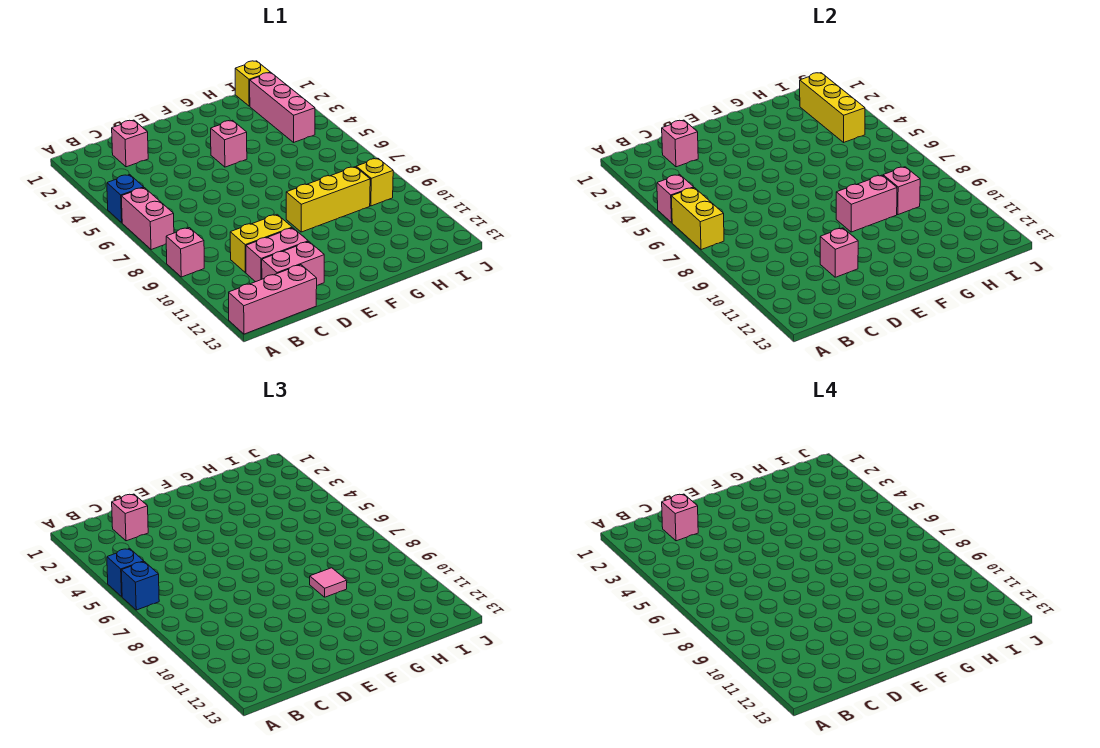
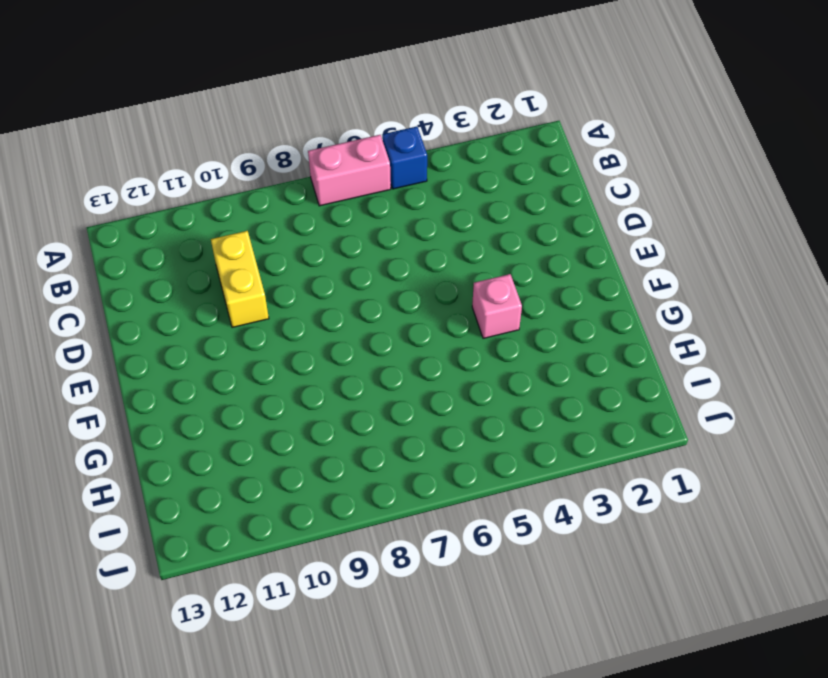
none -> pink brick A9 level 1
none -> pink brick A13:C13 level 1
none -> pink brick C2 level 1

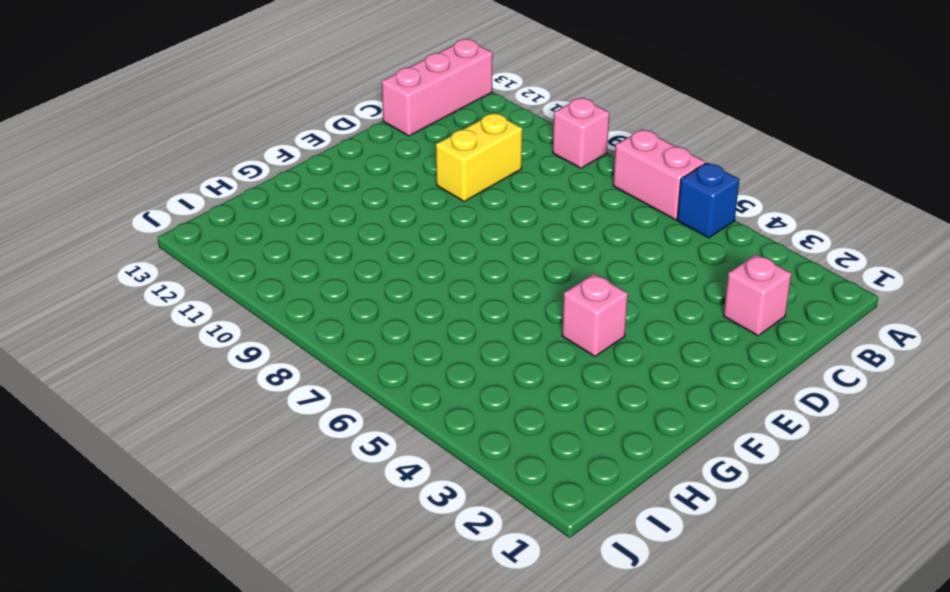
none -> pink brick C11:D11 level 1
none -> pink brick C12:D12 level 1
none -> yellow brick F9:H9 level 1

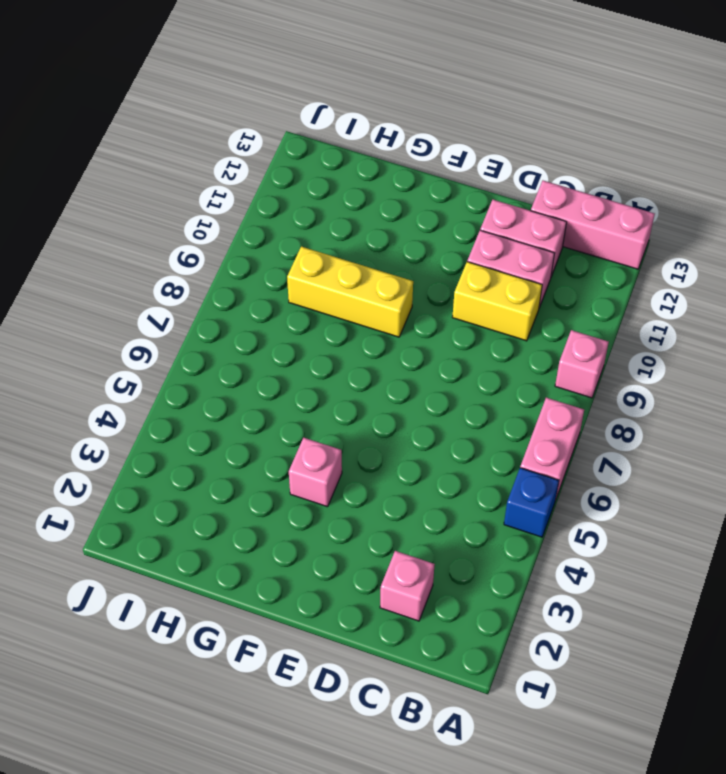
none -> yellow brick I1 level 1
none -> pink brick I2:I4 level 1
none -> yellow brick I9 level 1

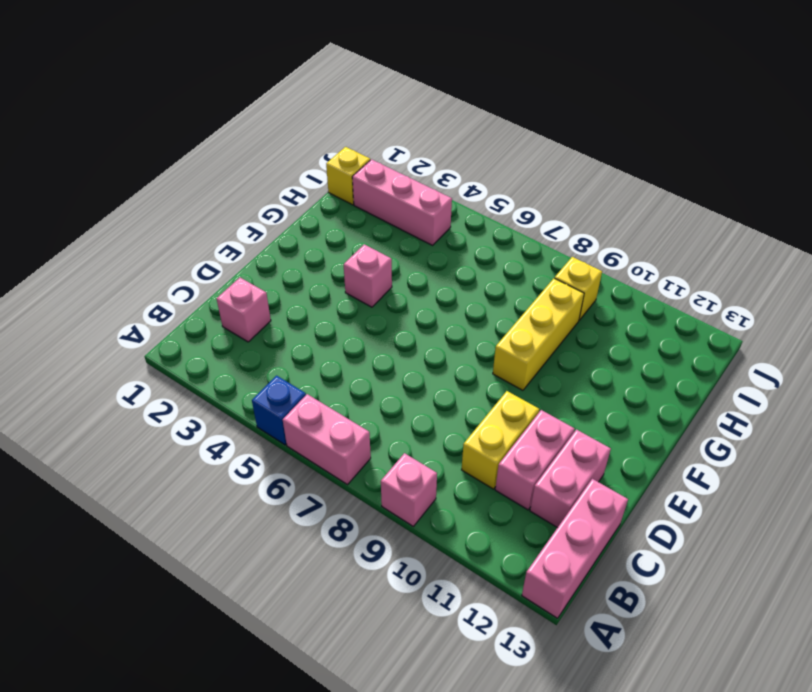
none -> pink brick A5 level 2
none -> yellow brick A6:A7 level 2
none -> pink brick C2 level 2

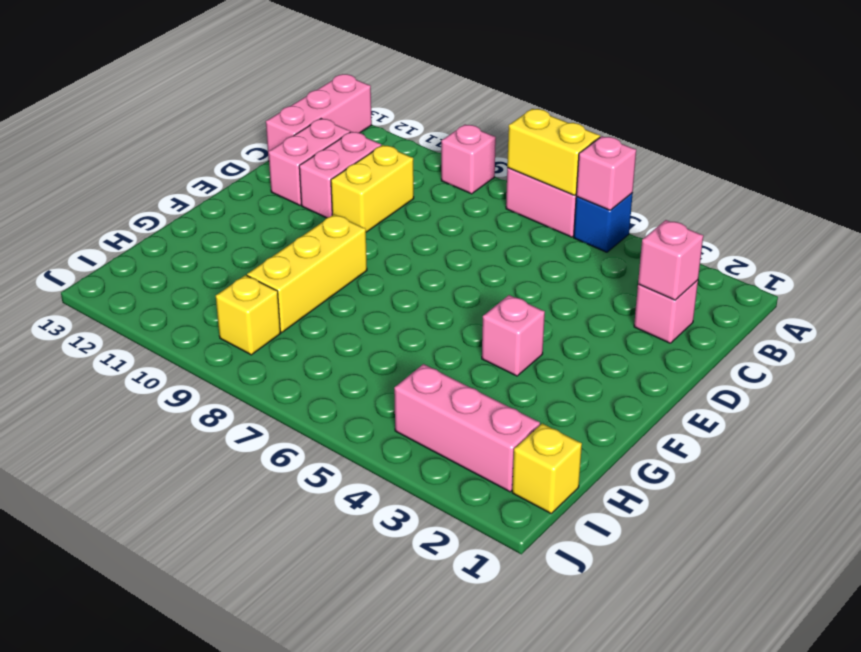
none -> pink brick D11 level 2
none -> pink brick F9:G9 level 2
none -> pink brick H9 level 2

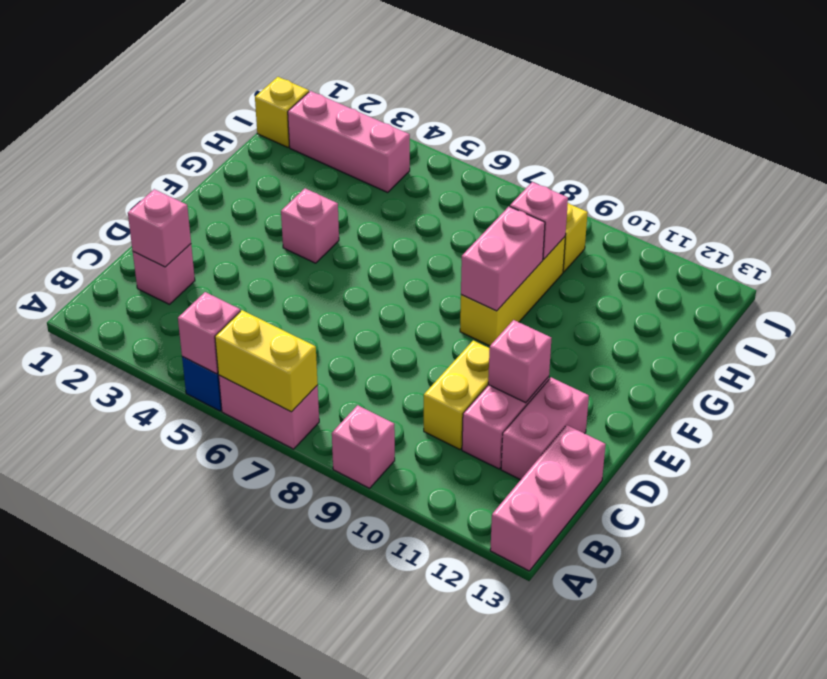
none -> yellow brick I2:I4 level 2
none -> blue brick A5 level 3
none -> blue brick A6 level 3

